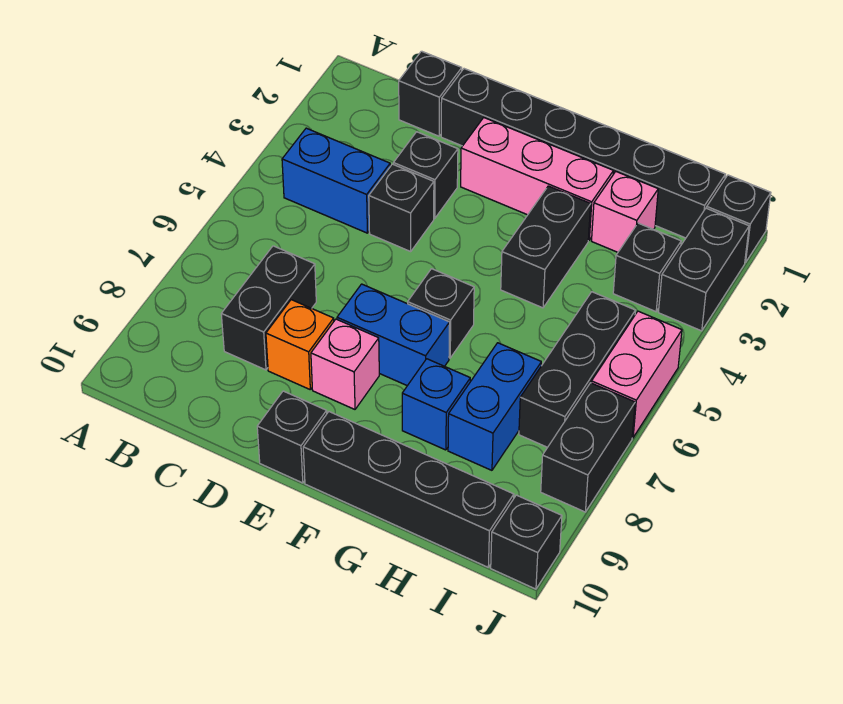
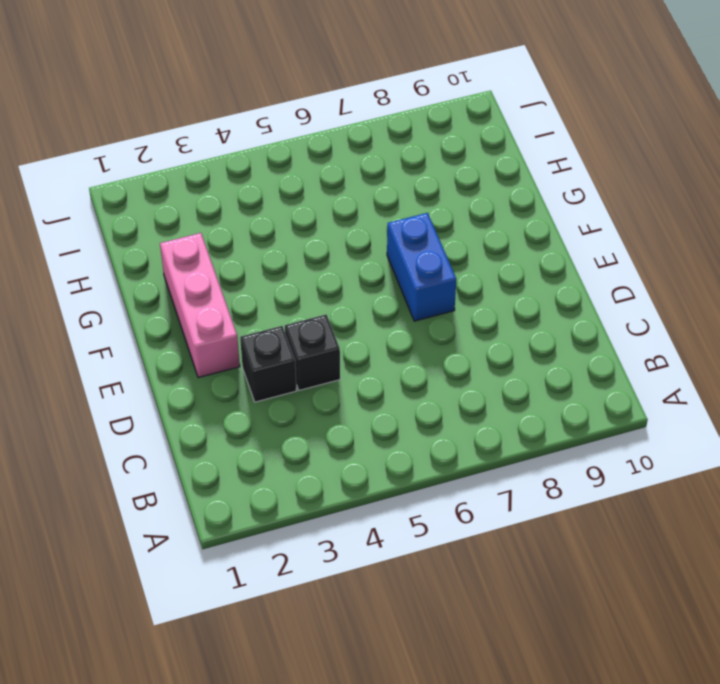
none -> blue brick B4:C4 level 1
none -> black brick C1 level 1
none -> black brick C7:C8 level 1

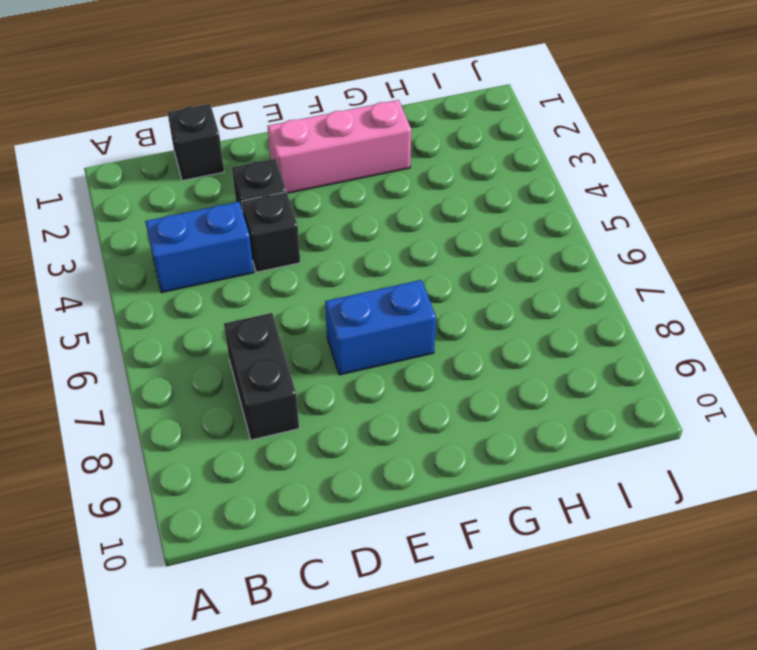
none -> black brick D1:I1 level 1
none -> orange brick D8 level 1
none -> pink brick E8 level 1

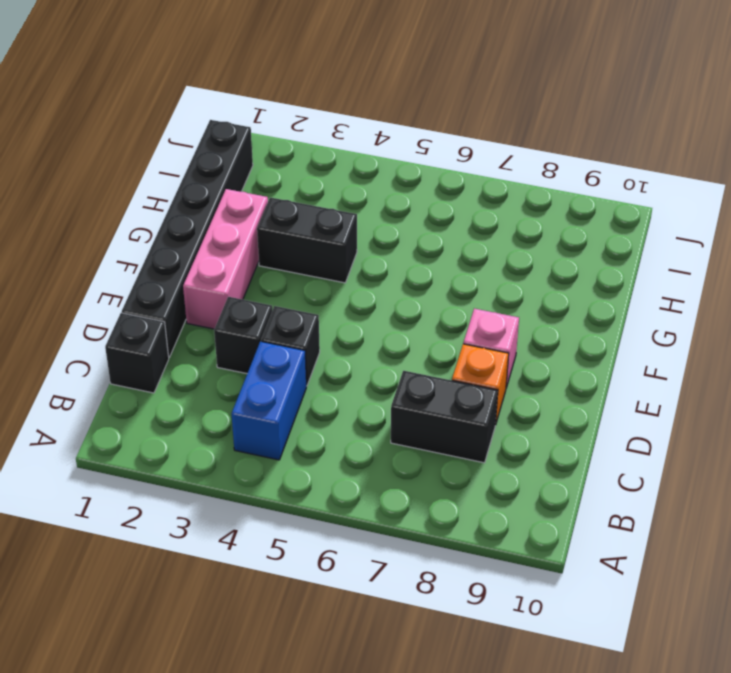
none -> blue brick E7:F7 level 1
none -> black brick E10 level 1
none -> black brick F6 level 1

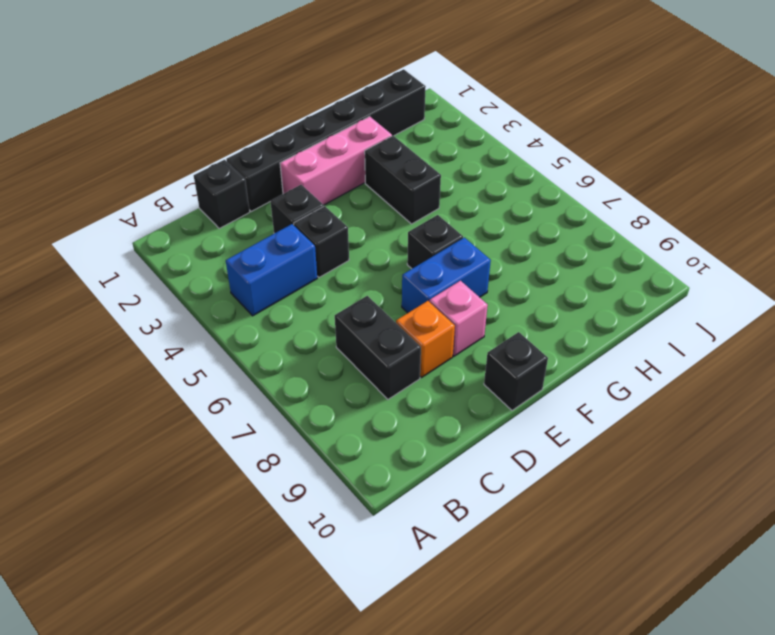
none -> black brick F10:I10 level 1
none -> blue brick G8 level 1
none -> pink brick H2 level 1

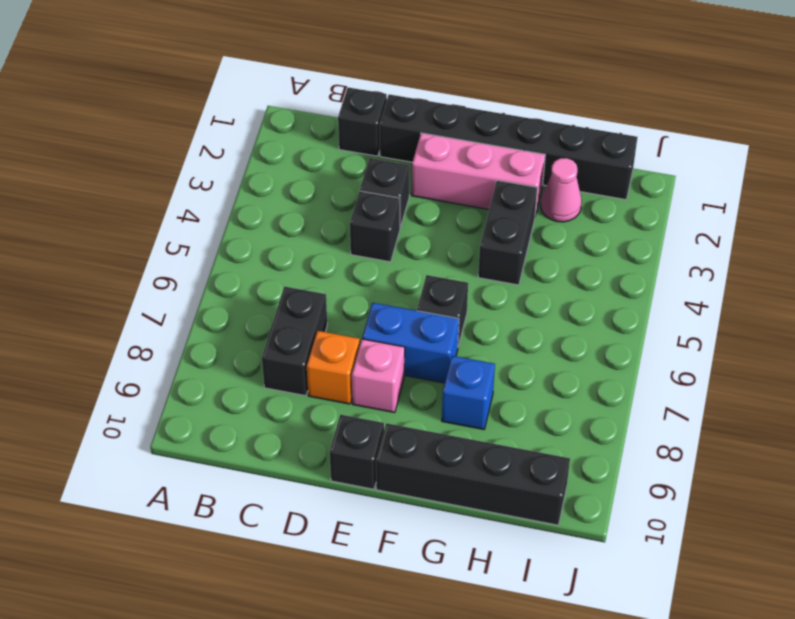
pink cone H2 level 1 -> pink brick H2 level 1
none -> blue brick B4:C4 level 1
none -> blue brick H7:H8 level 1
none -> black brick I3 level 1

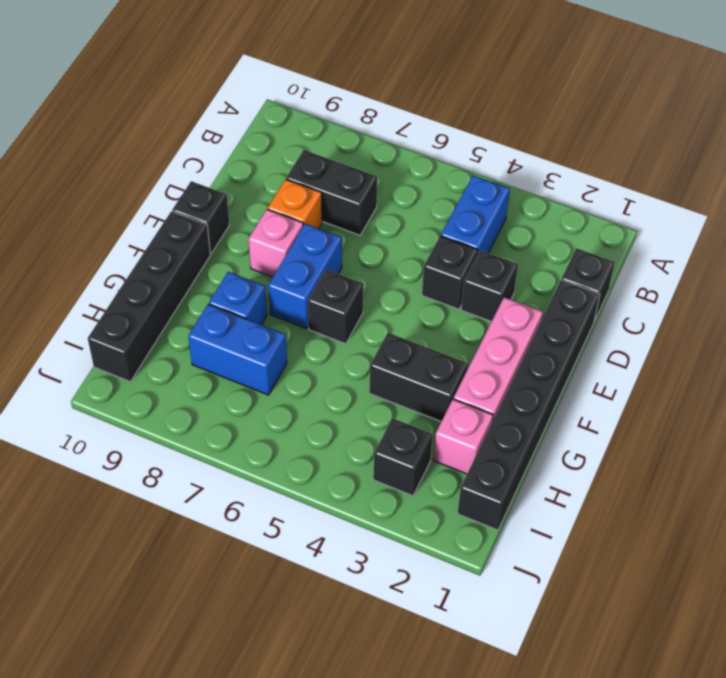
none -> black brick I5:I7 level 1
none -> black brick J1 level 1
none -> black brick J2:J3 level 1

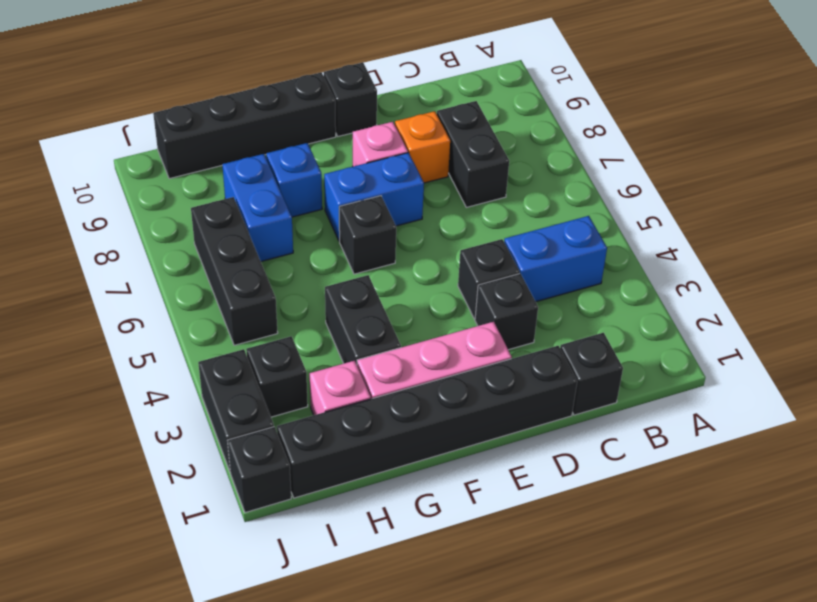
none -> pink brick J5:J6 level 1
none -> black brick J7:J8 level 1
none -> black brick J10 level 1

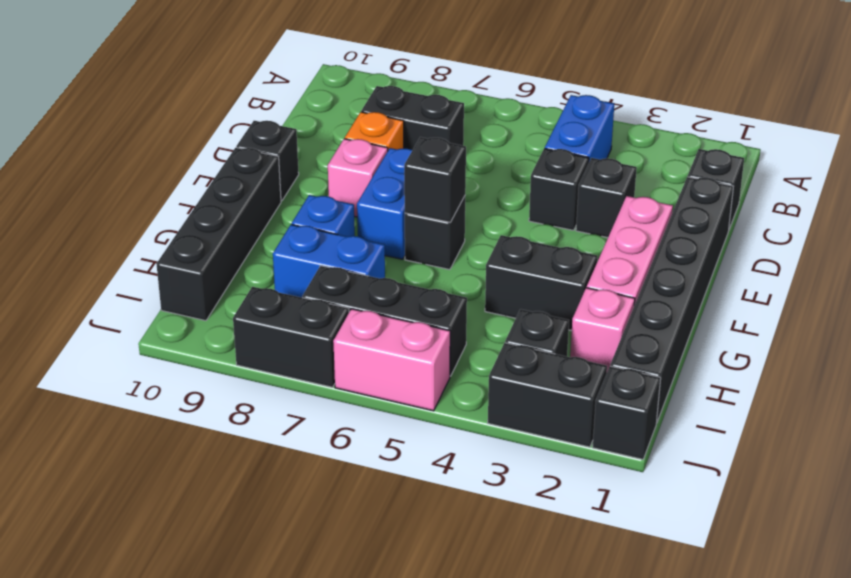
black brick F6 level 2 -> black brick J10 level 1

